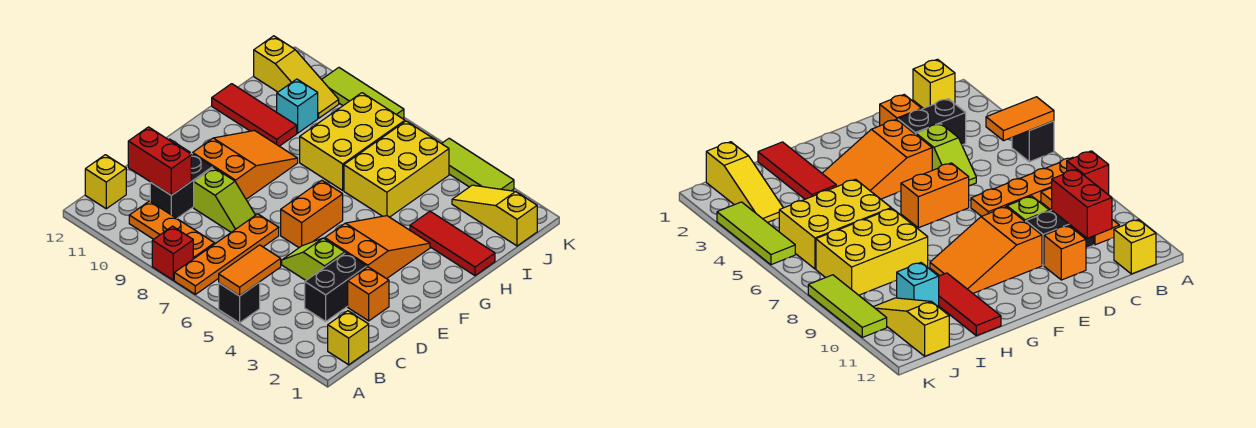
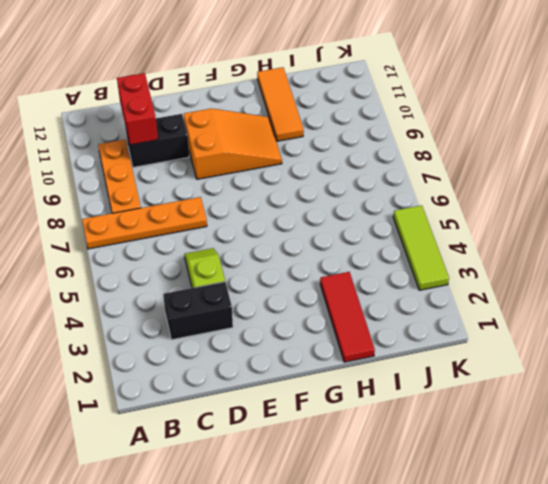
orange tile H10:H12 level 1 -> red tile H10:H12 level 1
none -> black brick A5 level 1
none -> red brick A8 level 1
none -> yellow brick B1 level 1

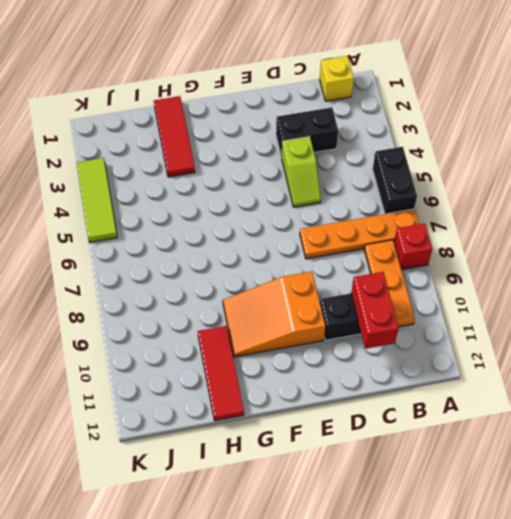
black brick A5:A6 level 1 -> black brick A5 level 1
none -> yellow brick B12 level 1
none -> orange brick D2 level 1
none -> lime slope D8:D9 level 1 top 9

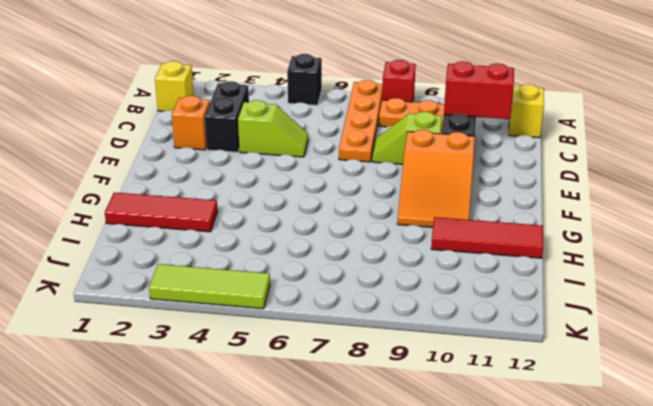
none -> orange brick D11 level 1
none -> orange slope E3:G4 level 1 top E
none -> orange brick E6:F6 level 1

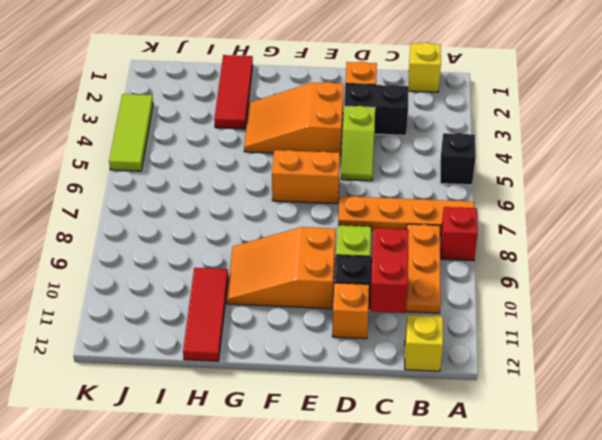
none -> yellow brick H5:J6 level 1
none -> yellow brick H7:J8 level 1
none -> cyan brick I10 level 1

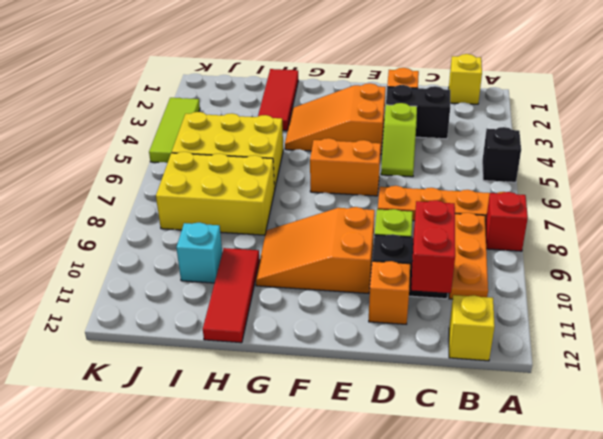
none -> yellow slope J1:J3 level 1 top 1
none -> yellow slope J10:J12 level 1 top 12
none -> lime tile K8:K10 level 1

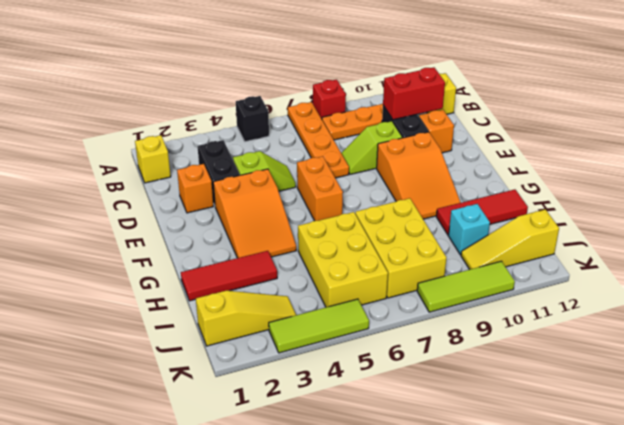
none -> orange tile A5:B5 level 2

